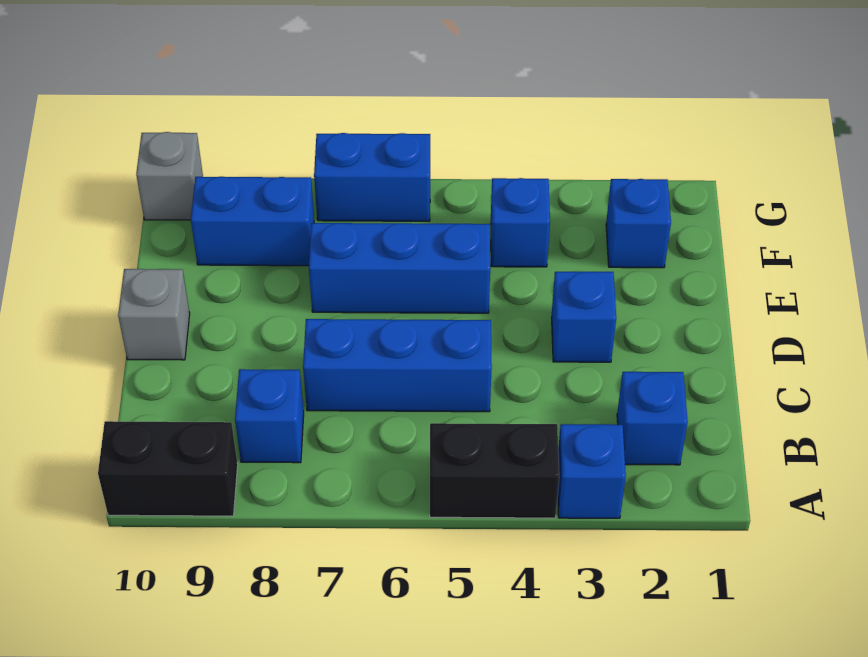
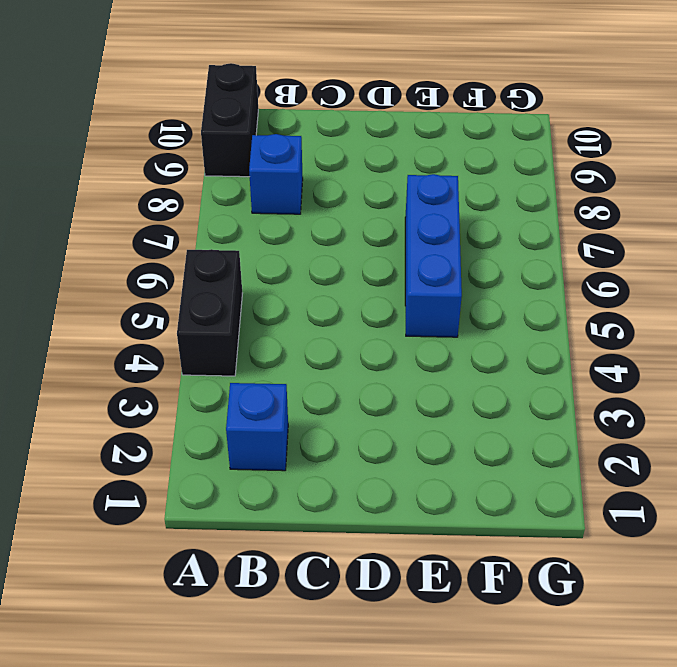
none -> blue brick A3 level 1
none -> blue brick C5:C7 level 1
none -> blue brick D3 level 1

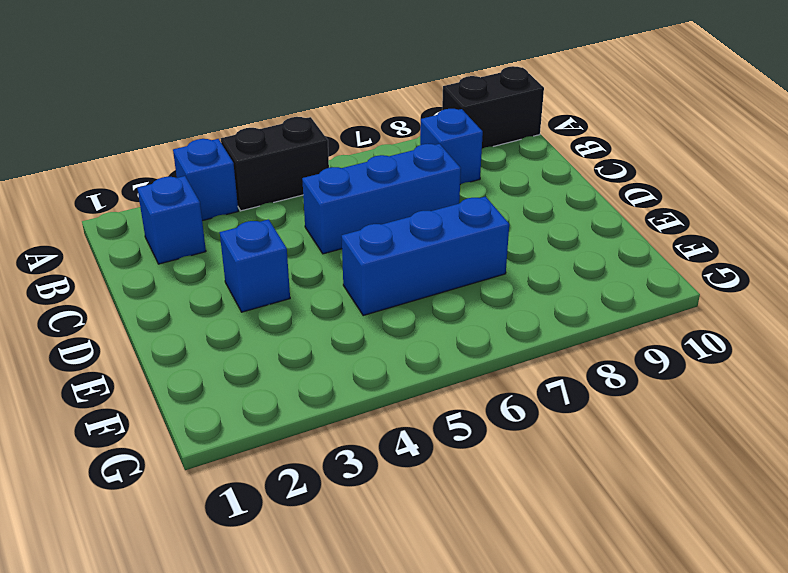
none -> grey brick D10 level 1
none -> blue brick F2 level 1
none -> blue brick F4 level 1

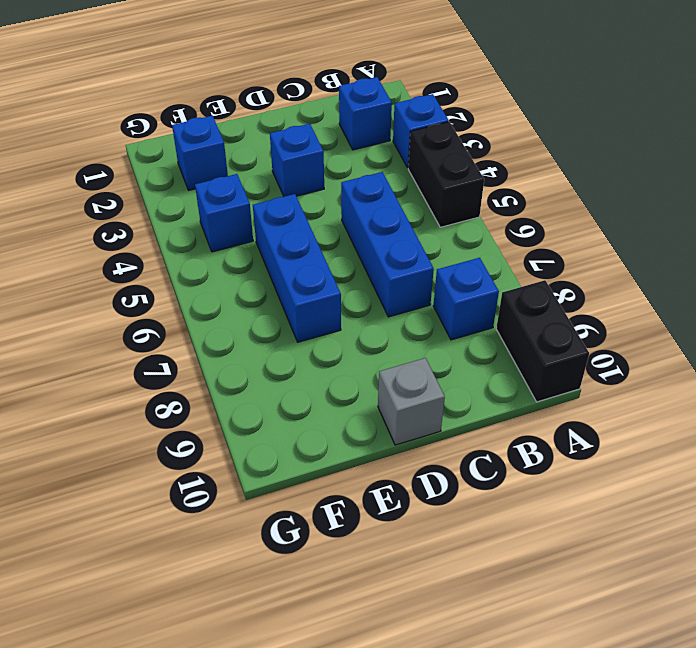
none -> blue brick F8:F9 level 1
none -> blue brick G6:G7 level 1
none -> grey brick G10 level 1

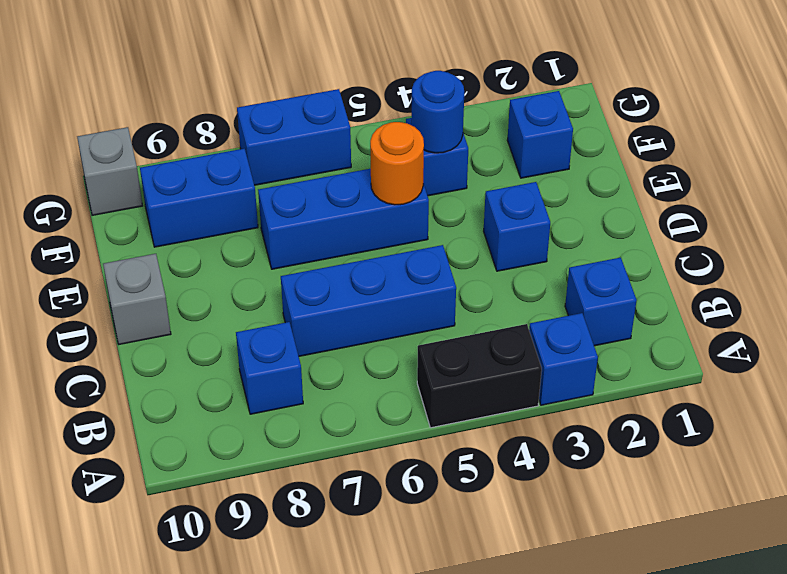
orange round brick E5 level 2 -> none
blue round brick F4 level 2 -> none
none -> black brick A9:A10 level 1

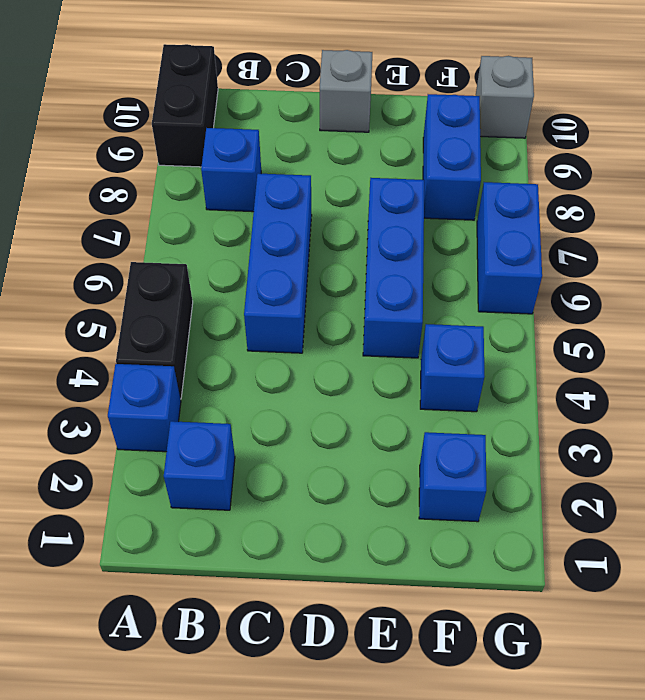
none -> blue brick D3 level 1

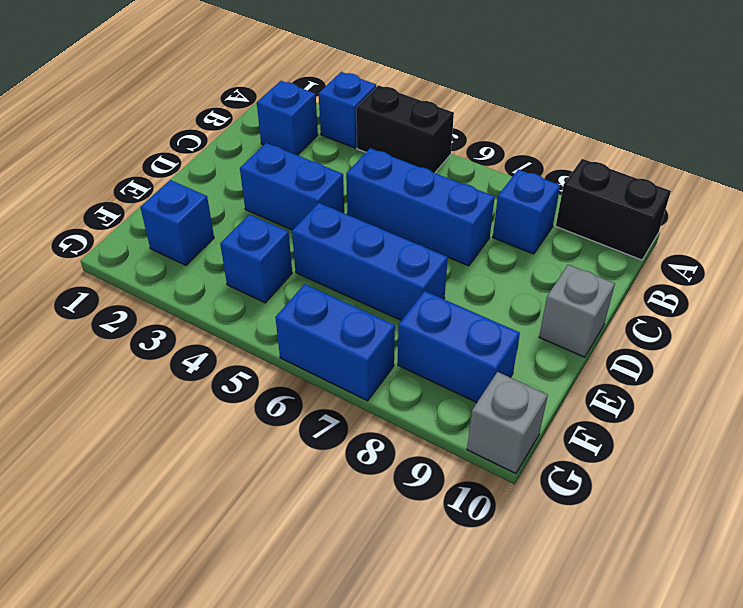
blue brick D3:D4 level 1 -> blue brick D3 level 1

